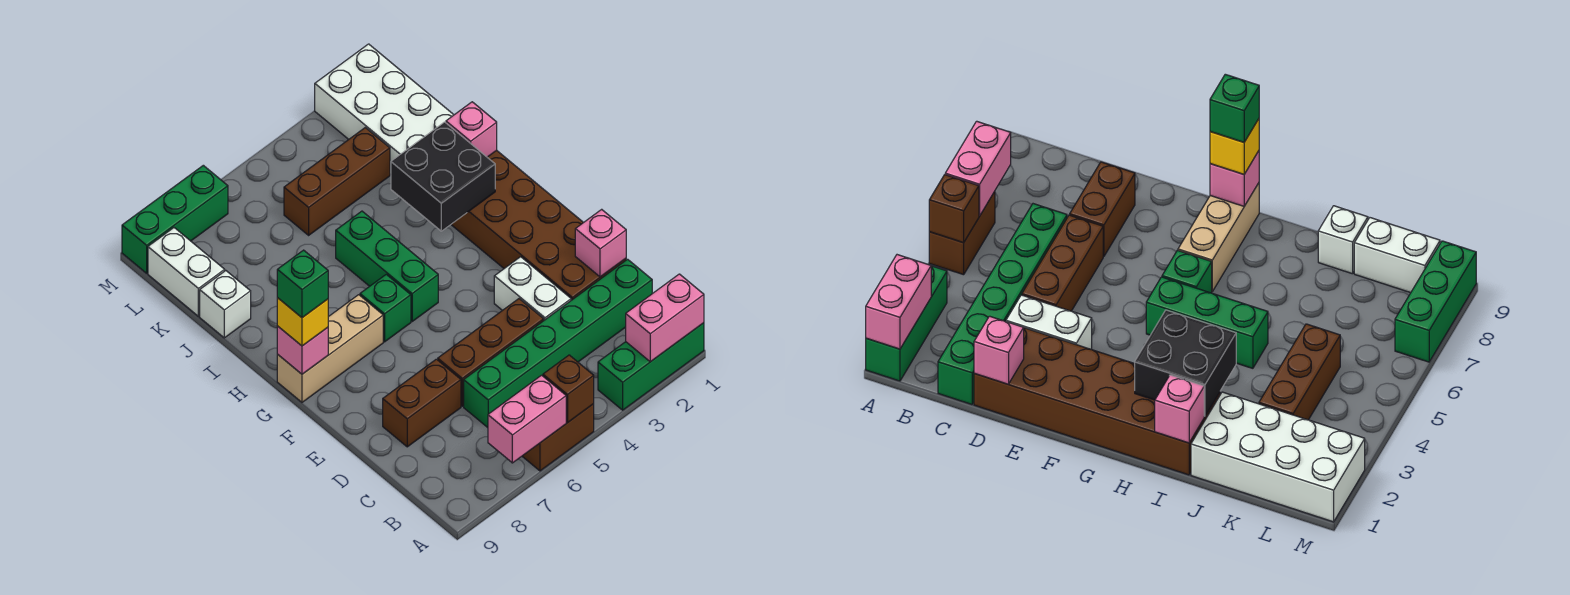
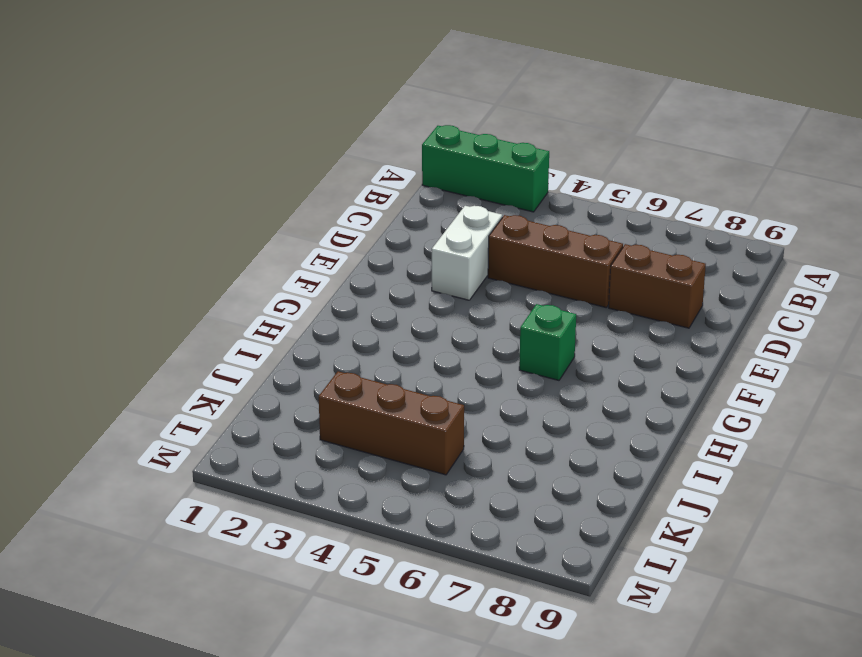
none -> brown brick A5:A6 level 1
none -> green brick C1:C6 level 1
none -> brown brick D1:I2 level 1

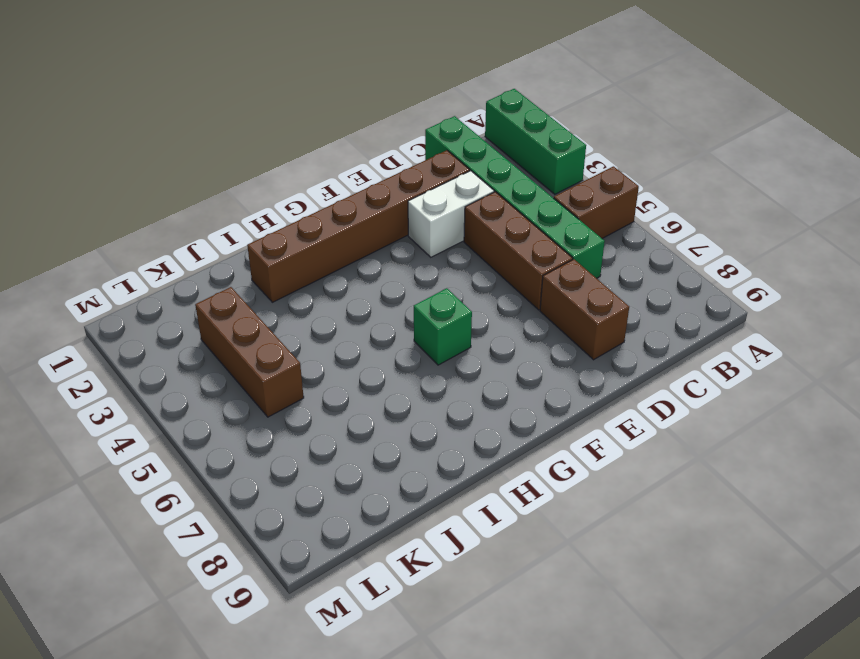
brown brick A5:B5 level 1 -> brown brick A5:A6 level 1
brown brick D2:I2 level 1 -> brown brick D1:I2 level 1
none -> green brick G5:I5 level 1
none -> tan brick G7:G9 level 1
none -> white brick J1:M2 level 1

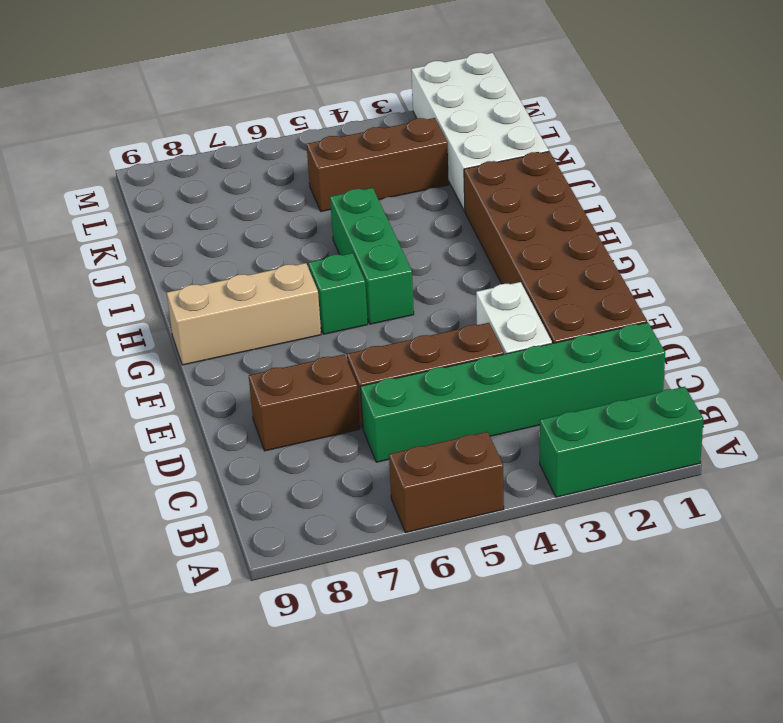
none -> white brick J9 level 1
none -> white brick K9:L9 level 1
none -> green brick M7:M9 level 1

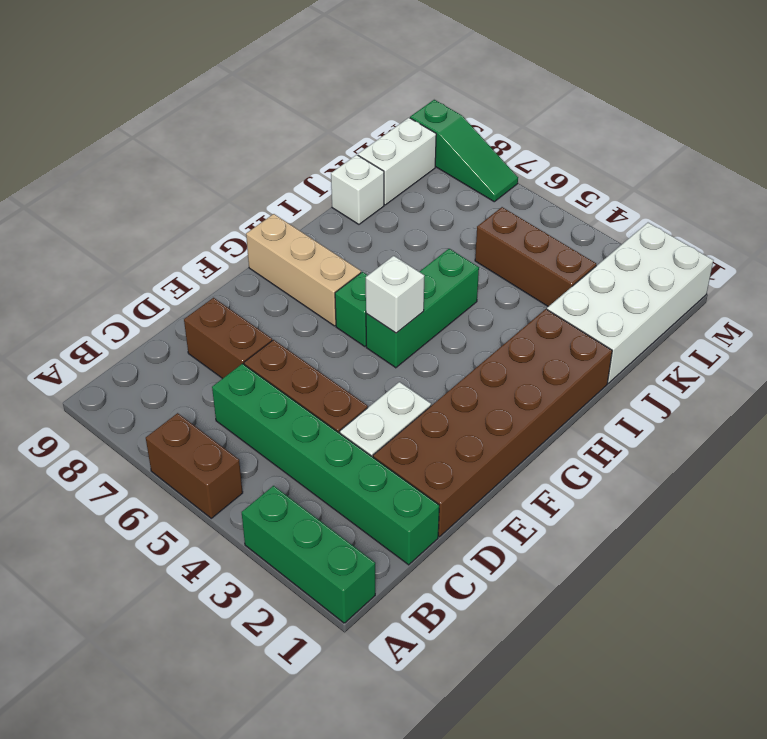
white brick G5 level 2 -> none
green slope M7:M9 level 1 top 9 -> green brick M7:M9 level 1
none -> pink brick A1:A2 level 2
none -> brown brick A5 level 2
none -> pink brick A6:A7 level 2

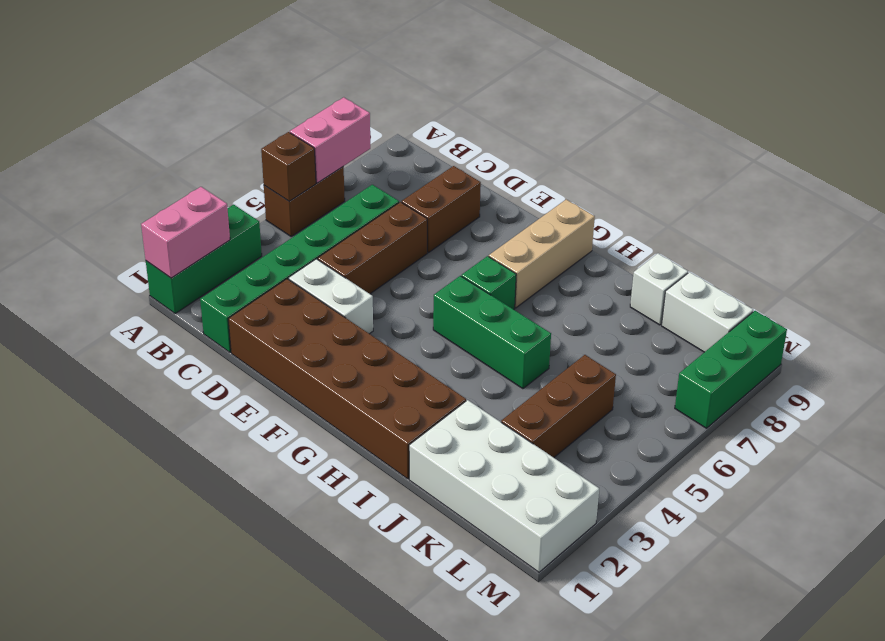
none -> pink brick D1 level 2
none -> pink brick G9 level 2
none -> black brick H2:I3 level 2

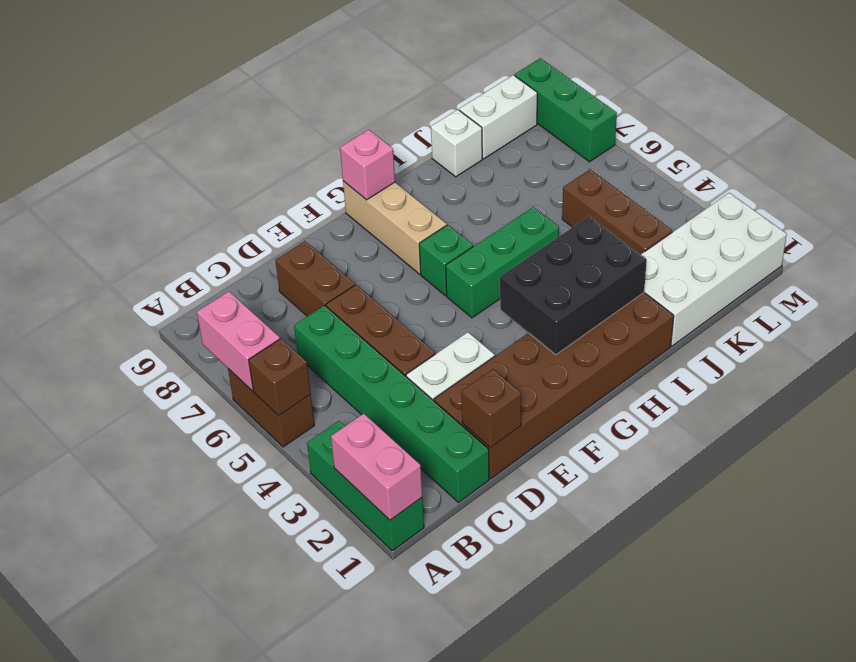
brown brick D1 level 2 -> pink brick D1 level 2
black brick G2:I3 level 2 -> black brick H2:I3 level 2
none -> pink brick I1 level 2
none -> yellow brick G9 level 3
none -> green brick G9 level 4

